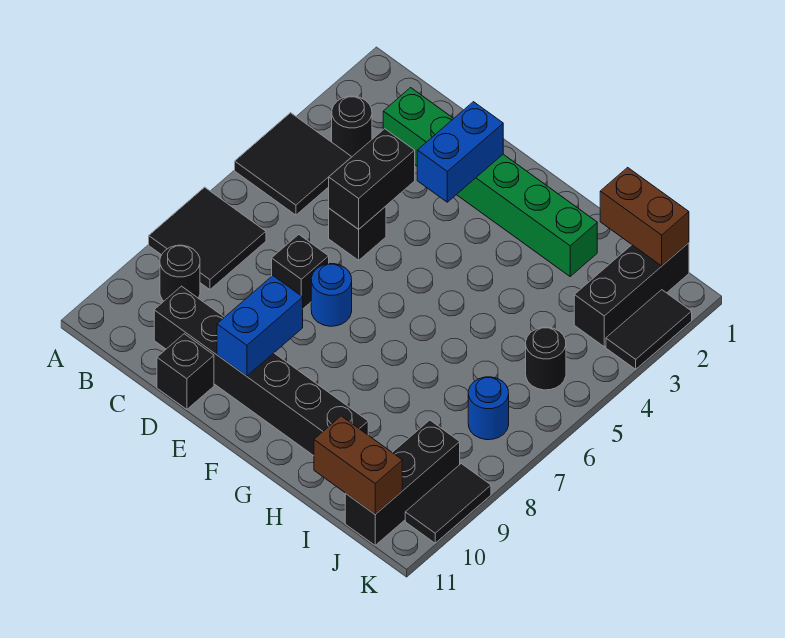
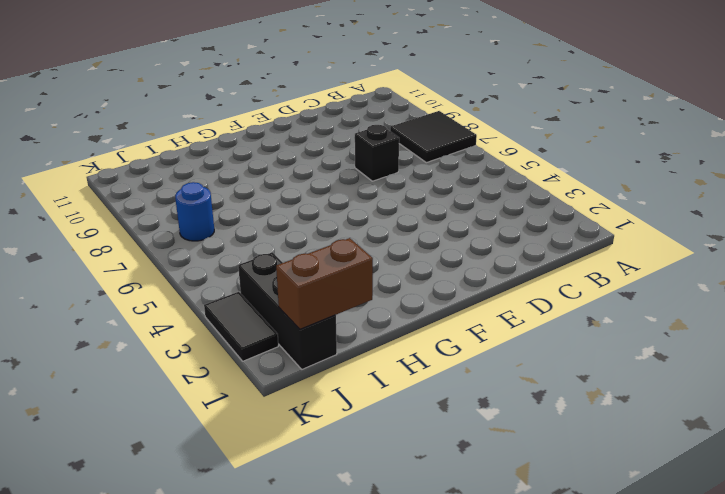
none -> black tile A4:B5 level 1
none -> black round brick B3 level 1
none -> black round brick B9 level 1

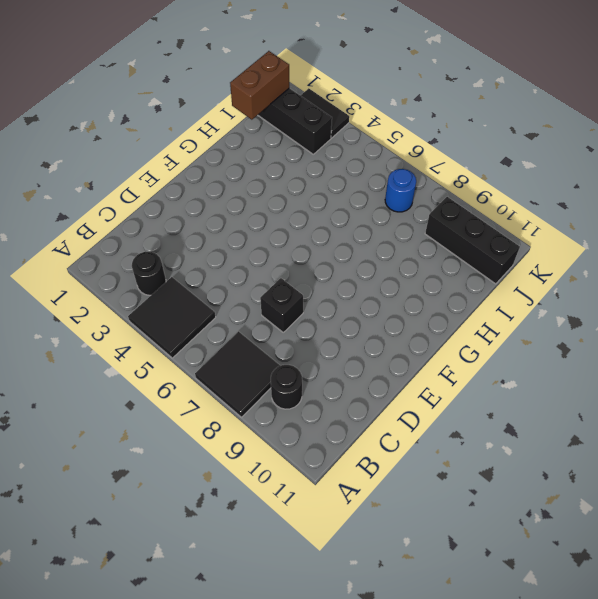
none -> green brick C2:H2 level 1
none -> black brick C10:H10 level 1
none -> black brick D5 level 1

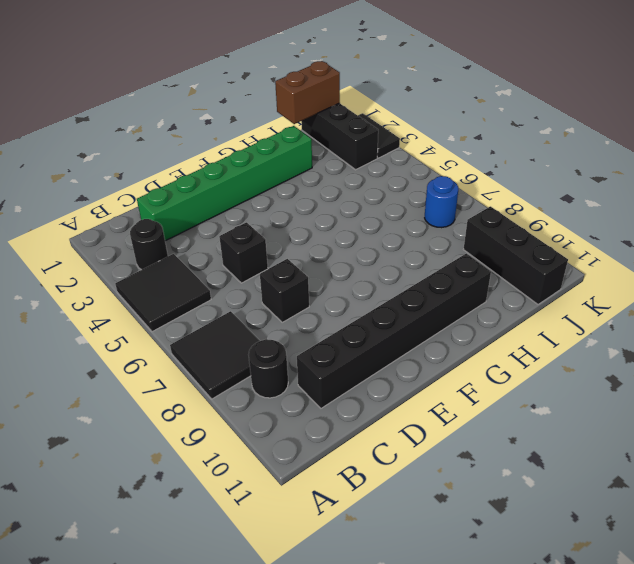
none -> black brick D11 level 1
none -> blue round brick E7 level 1
none -> black round brick J5 level 1

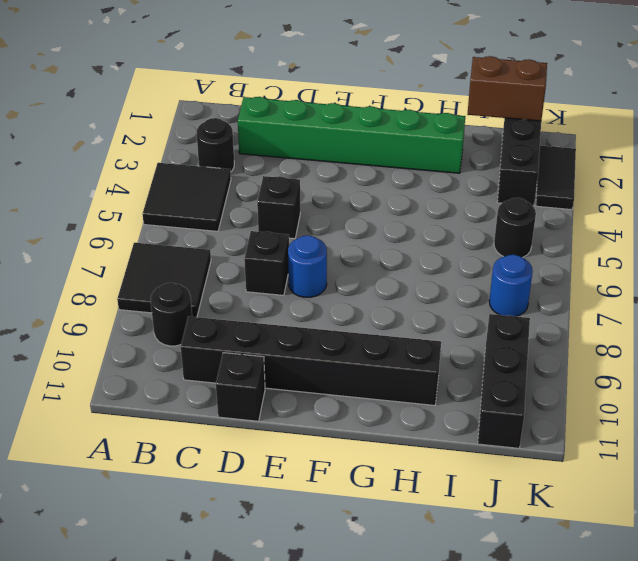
none -> black tile K9:K10 level 1
none -> black brick D4:D5 level 2
none -> blue brick E2:E3 level 2

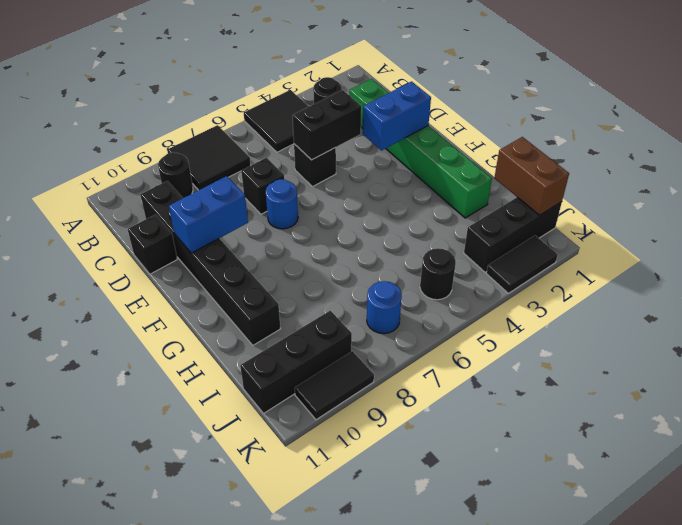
none -> brown brick I11:J11 level 2

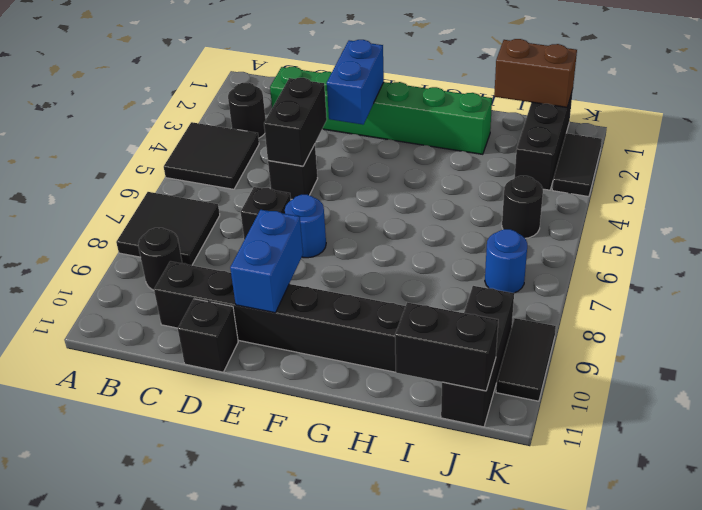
black brick I11:J11 level 2 -> brown brick I11:J11 level 2

